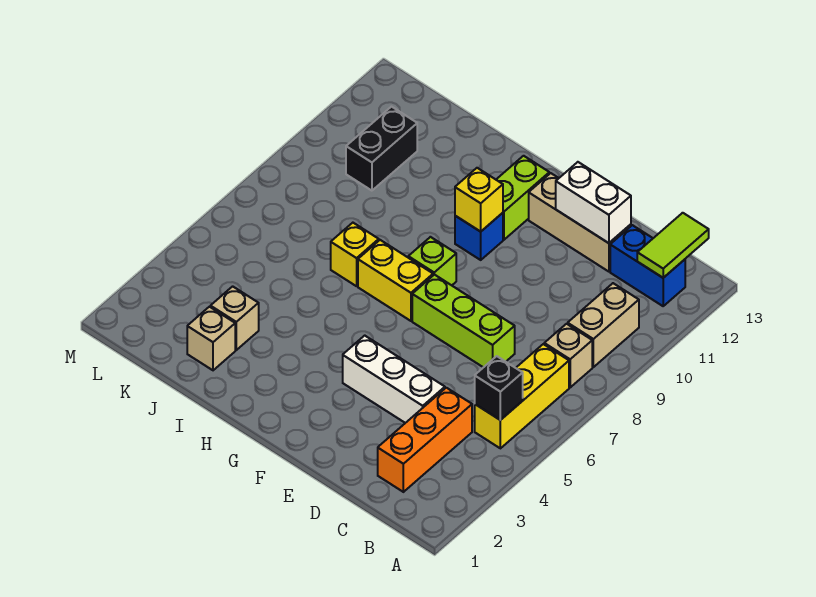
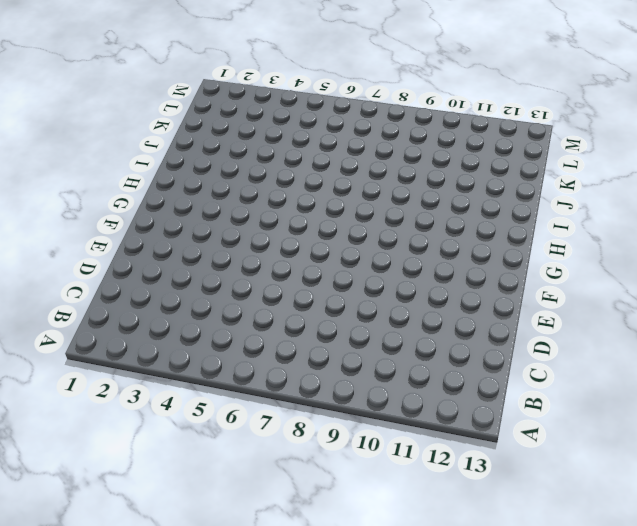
none -> yellow brick B5:B7 level 1
none -> tan brick B8 level 1
none -> tan brick B9:B10 level 1

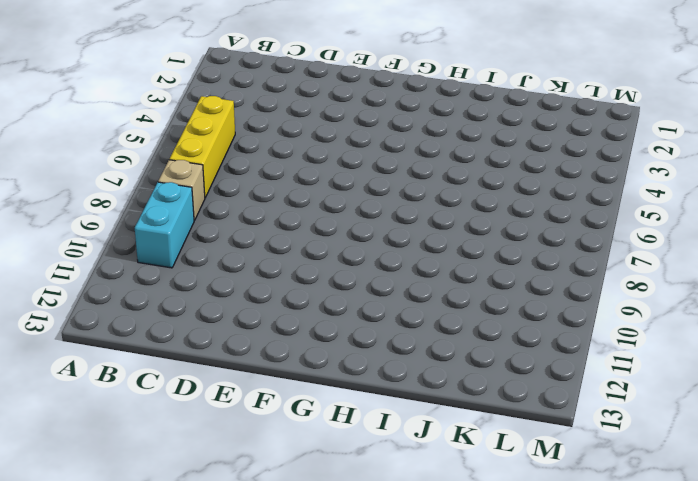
cyan brick B9:B10 level 1 -> tan brick B9:B10 level 1
none -> blue brick B12:C12 level 1
none -> orange brick C2:C4 level 1
none -> white brick D4:F4 level 1

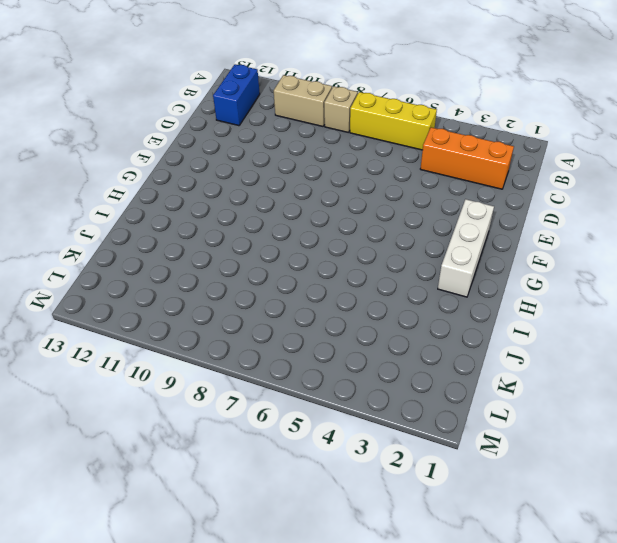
white brick F2:H2 level 1 -> white brick D4:F4 level 1
none -> lime brick D7:F7 level 1
none -> tan brick D12:F12 level 1
none -> yellow brick G7:H7 level 1

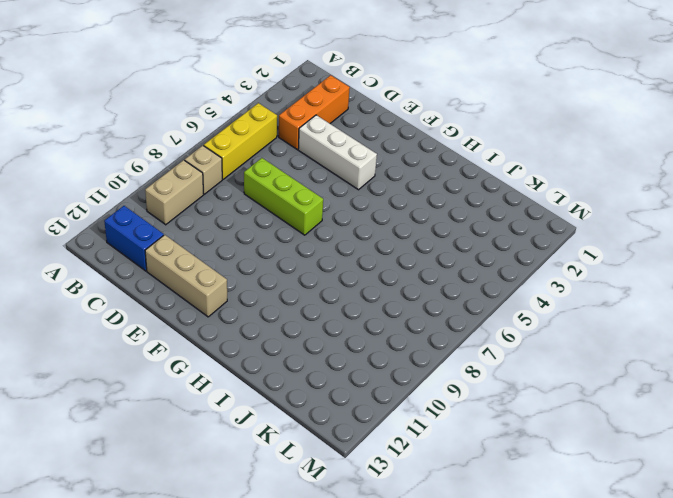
none -> yellow brick G7:H7 level 1
none -> lime brick G8 level 1
none -> blue brick G10 level 1

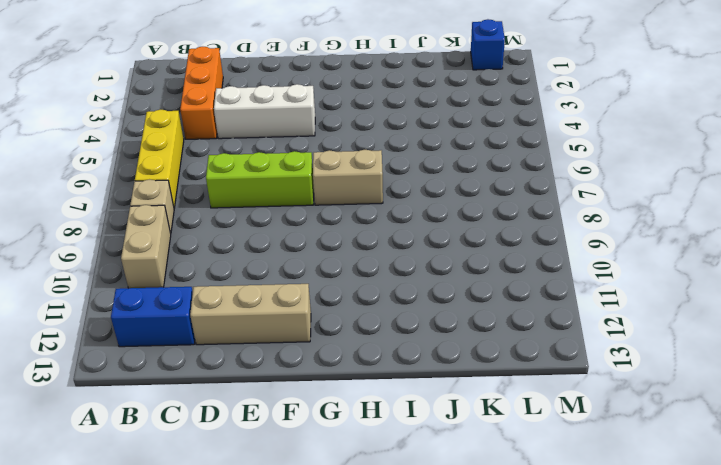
tan brick G7:H7 level 1 -> yellow brick G7:H7 level 1
blue brick L1 level 1 -> blue brick G10 level 1
none -> lime brick G8 level 1
none -> lime brick G11:G12 level 1
none -> yellow brick I7 level 1

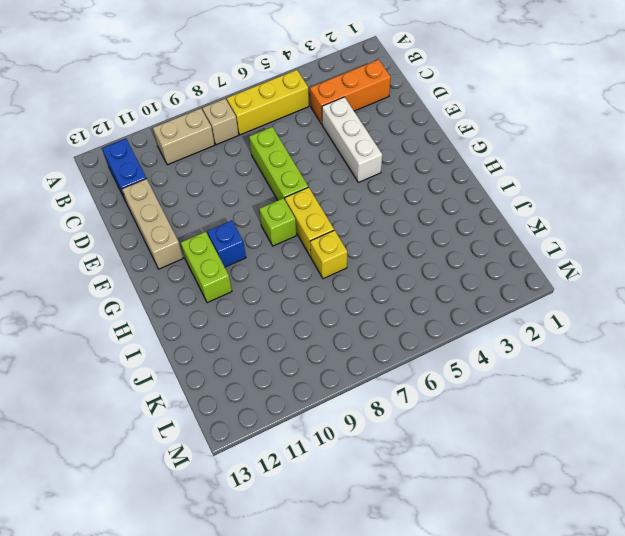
lime brick G11:H11 level 1 -> lime brick G11:G12 level 1
none -> tan brick J2 level 1
none -> tan brick J3 level 1
none -> black brick K10:K11 level 1

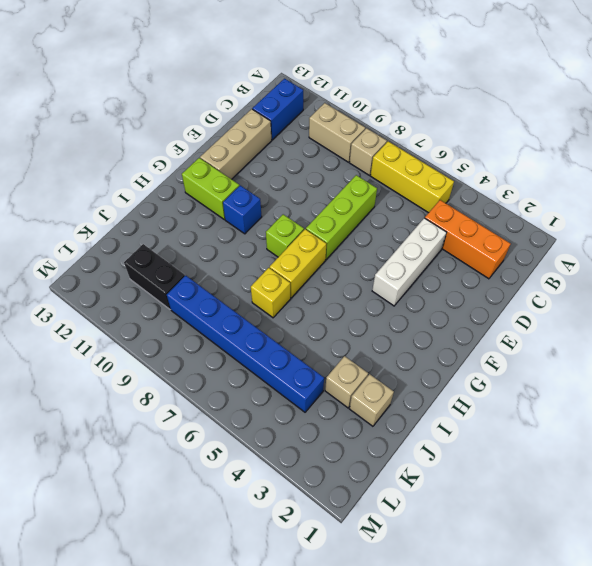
blue brick K4:K9 level 1 -> none
none -> black brick B5 level 2
none -> lime tile B12:B13 level 2
none -> white brick D12:E12 level 2

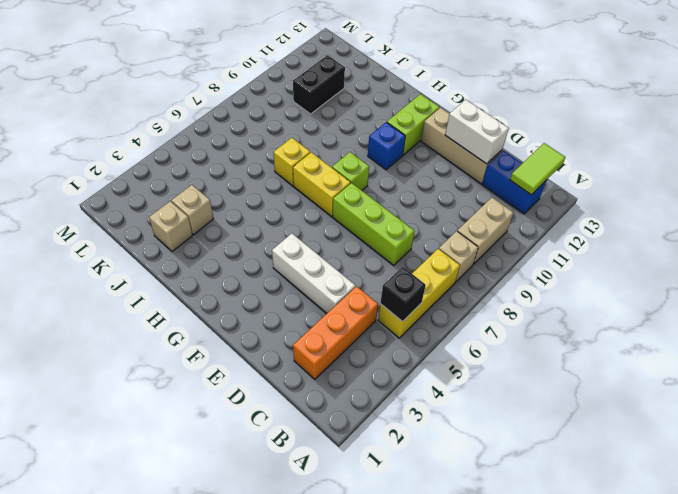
none -> yellow brick G10 level 2

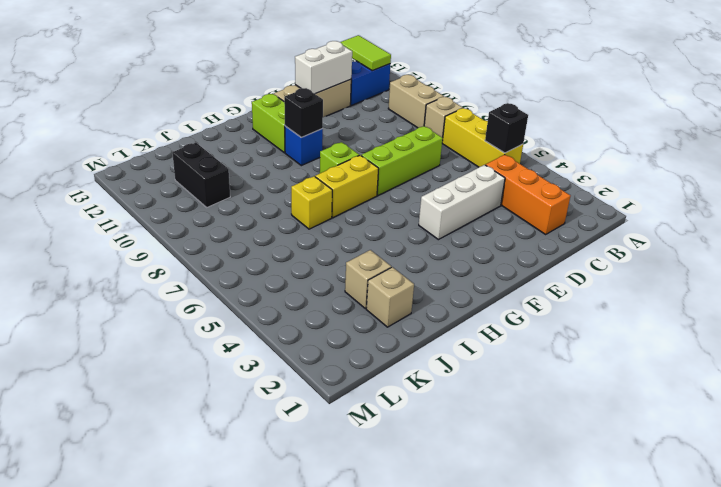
black brick G10 level 2 -> yellow brick G10 level 2

